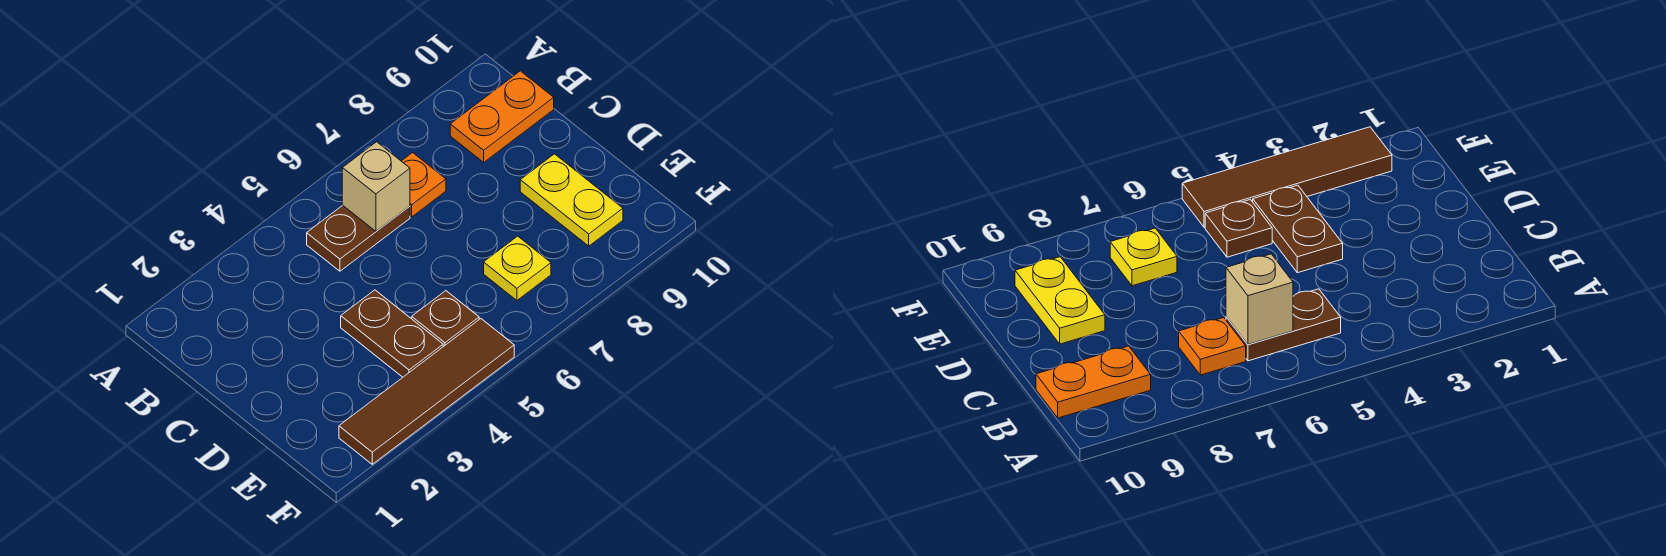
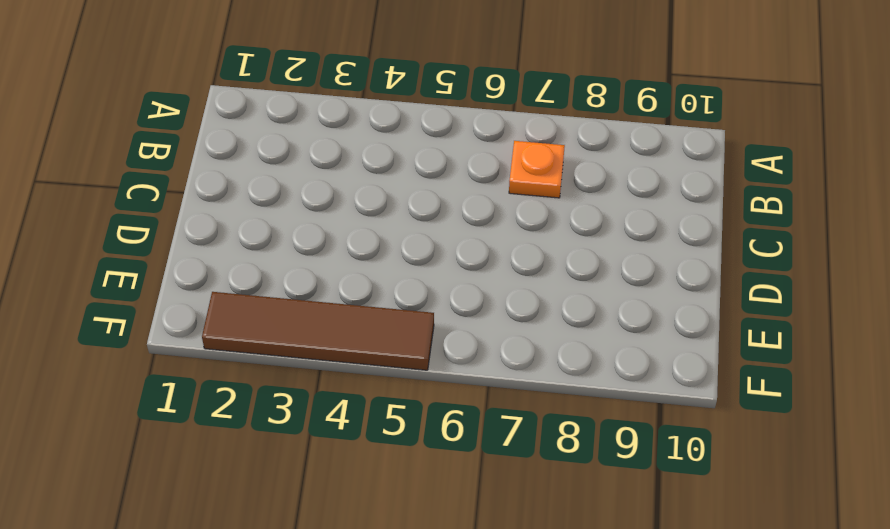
none -> brown plate B5:B6 level 1
none -> orange plate B9:B10 level 1

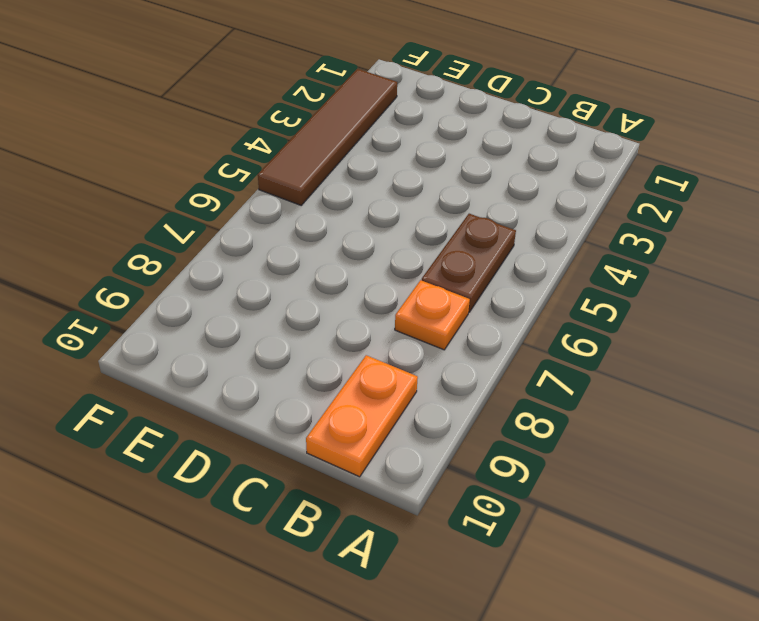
none -> brown plate D4:E4 level 1
none -> yellow plate D9:E9 level 1

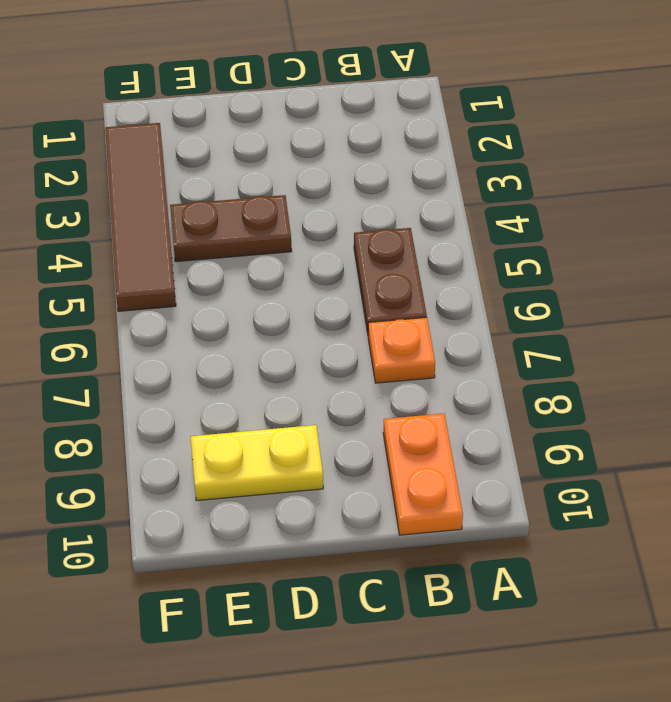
none -> brown plate E5 level 1
none -> yellow plate E7 level 1

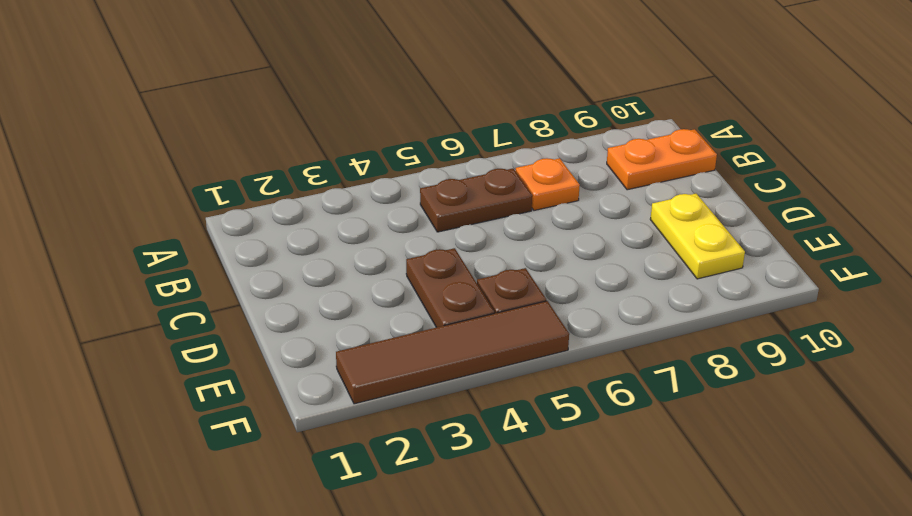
none -> yellow plate E7 level 1
none -> tan brick B6 level 2

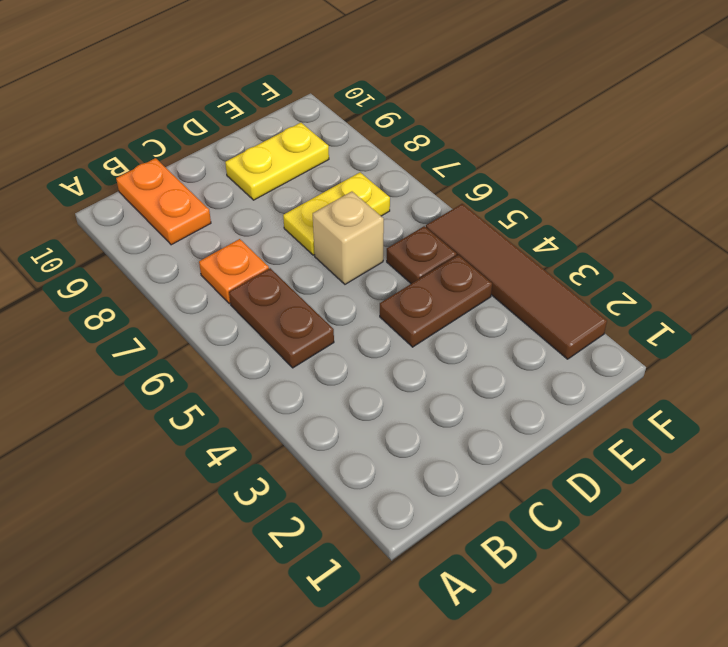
tan brick D6 level 1 -> tan brick B6 level 2
yellow plate D7:E7 level 1 -> yellow plate E7 level 1

